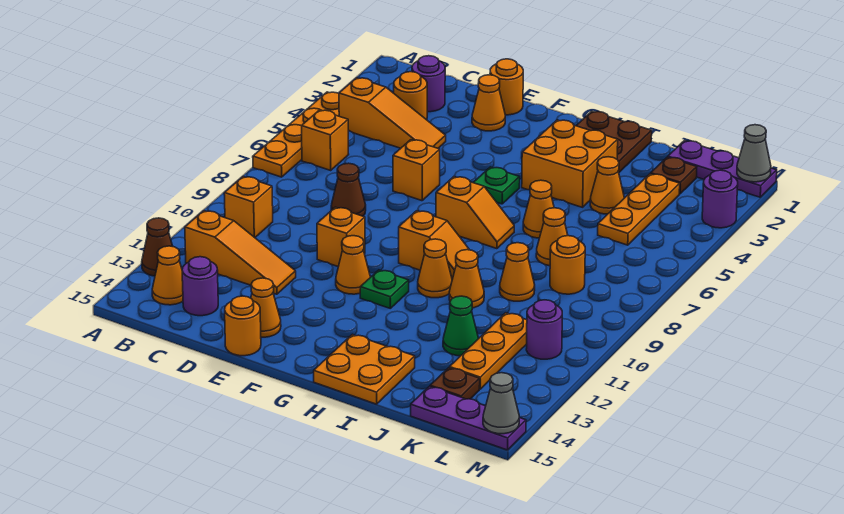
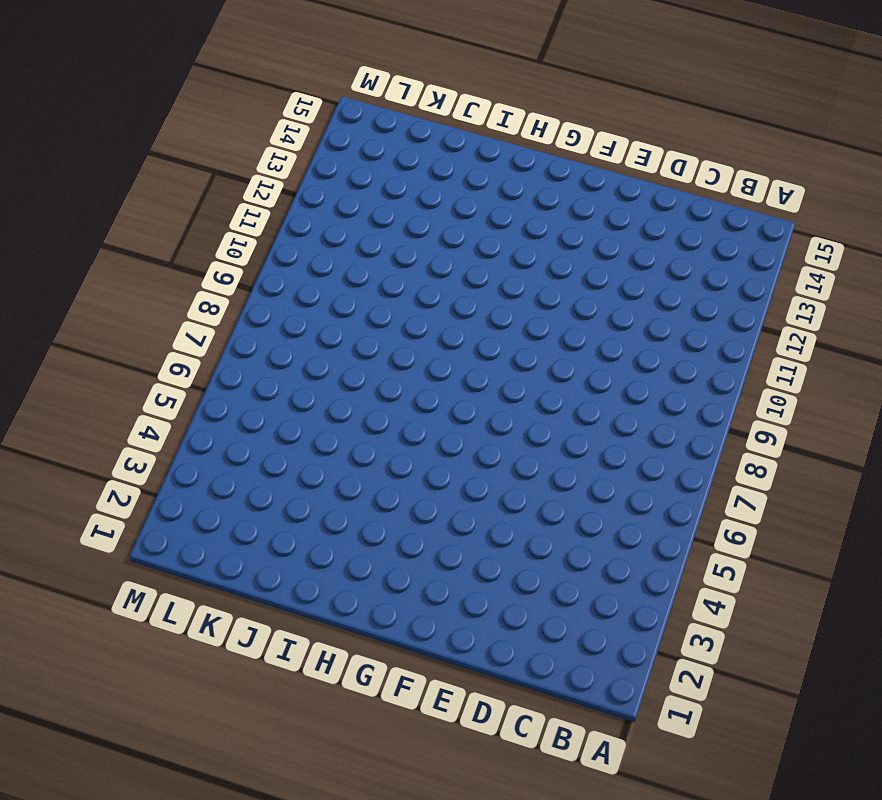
none -> orange plate A4:A7 level 1
none -> brown cone A13 level 1
none -> orange slope B4:D4 level 1 top B
none -> orange brick B6 level 1

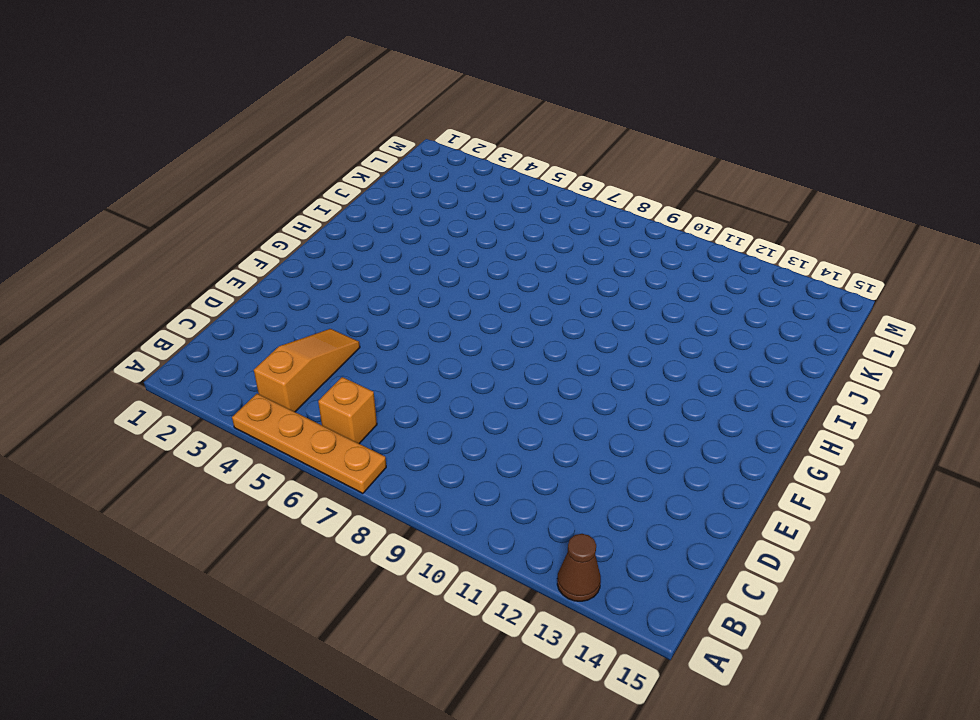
none -> orange brick B10 level 1
none -> orange slope B12:D12 level 1 top B
none -> orange cone B14 level 1
none -> purple round brick C2 level 1

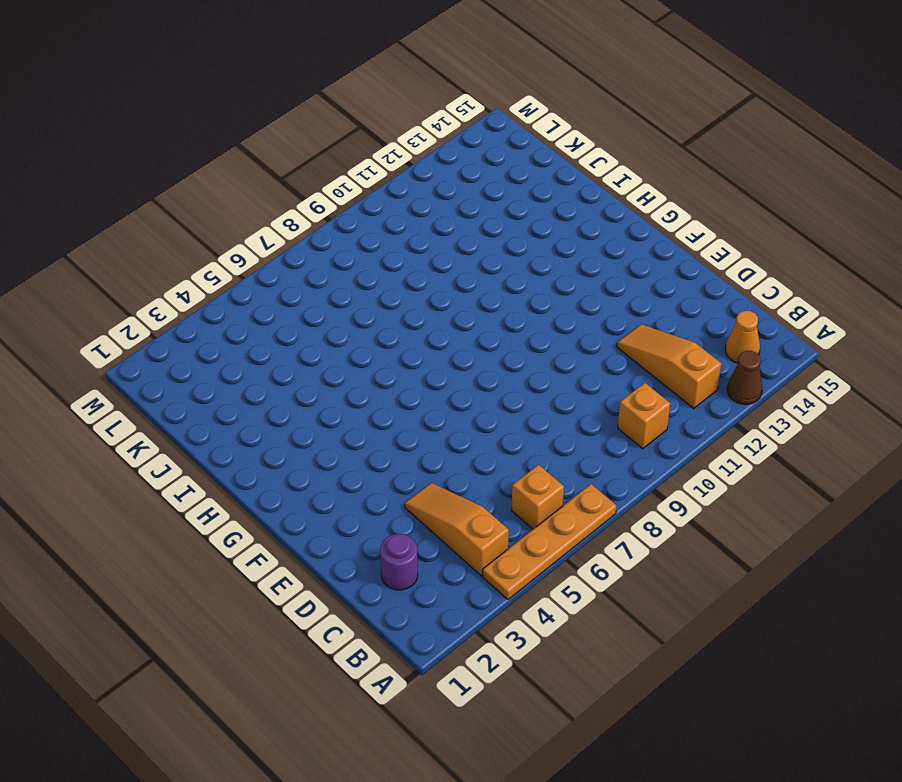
none -> orange round brick C3 level 1
none -> purple round brick C14 level 1
none -> brown cone D8 level 1
none -> orange round brick E1 level 1

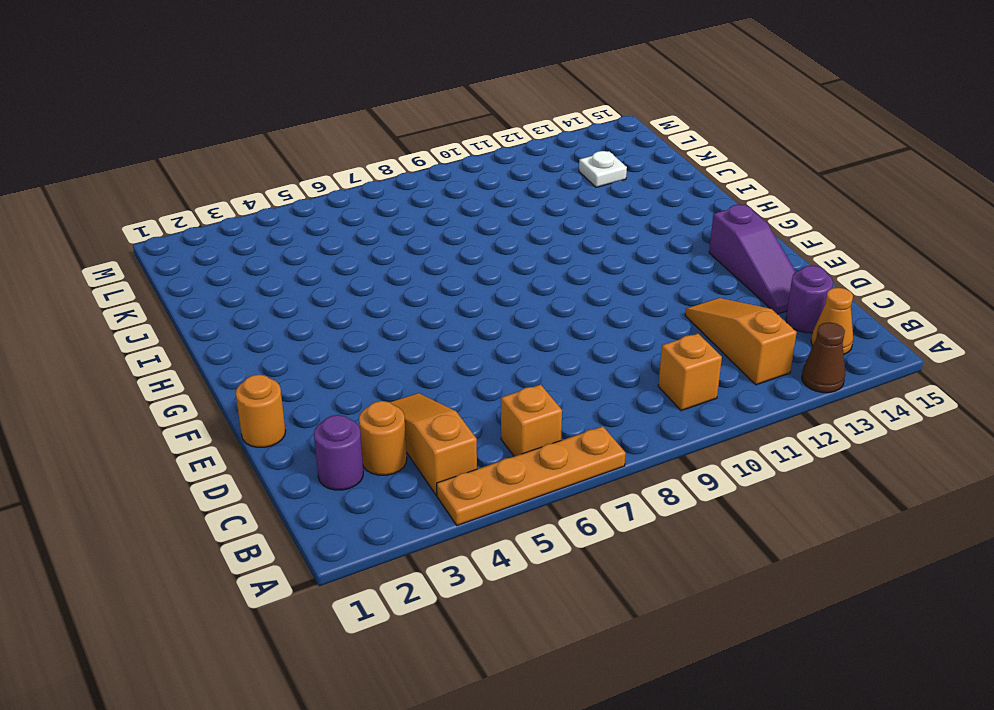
purple slope D14:F14 level 1 top F -> orange cone E14 level 1
white plate K13 level 1 -> orange plate K11:K13 level 1
none -> brown cone D8 level 1
none -> orange cone E2 level 1
none -> orange brick E6 level 1
none -> orange brick E10 level 1

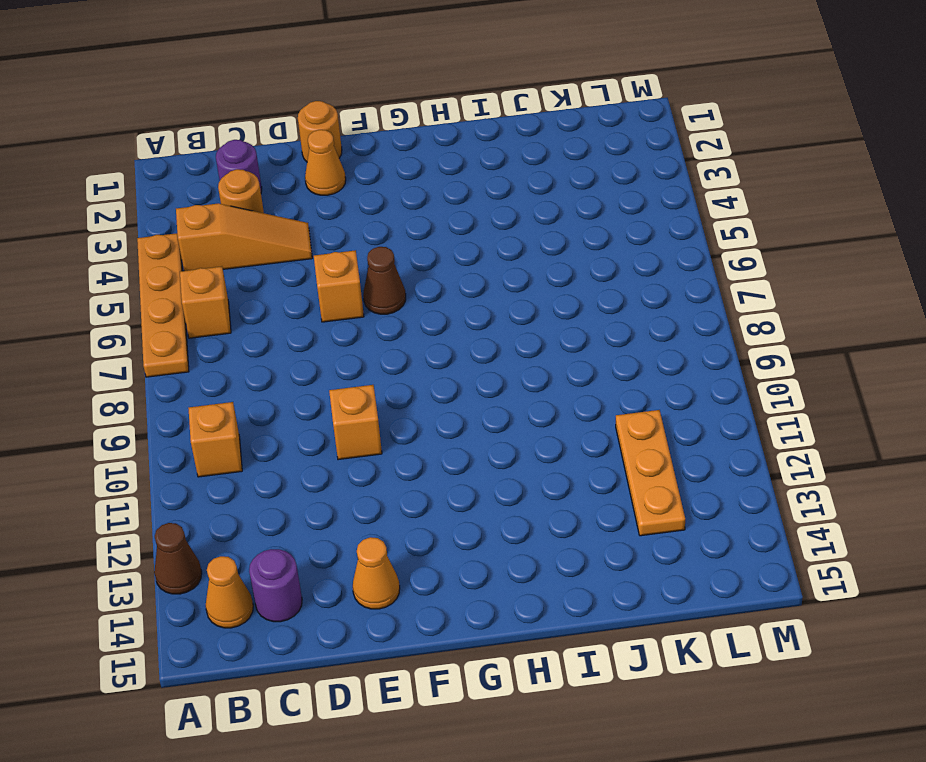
brown cone F6 level 1 -> brown cone D8 level 1
none -> orange slope B12:D12 level 1 top B
none -> orange round brick E15 level 1
none -> orange cone F11 level 1
none -> green plate G5 level 1

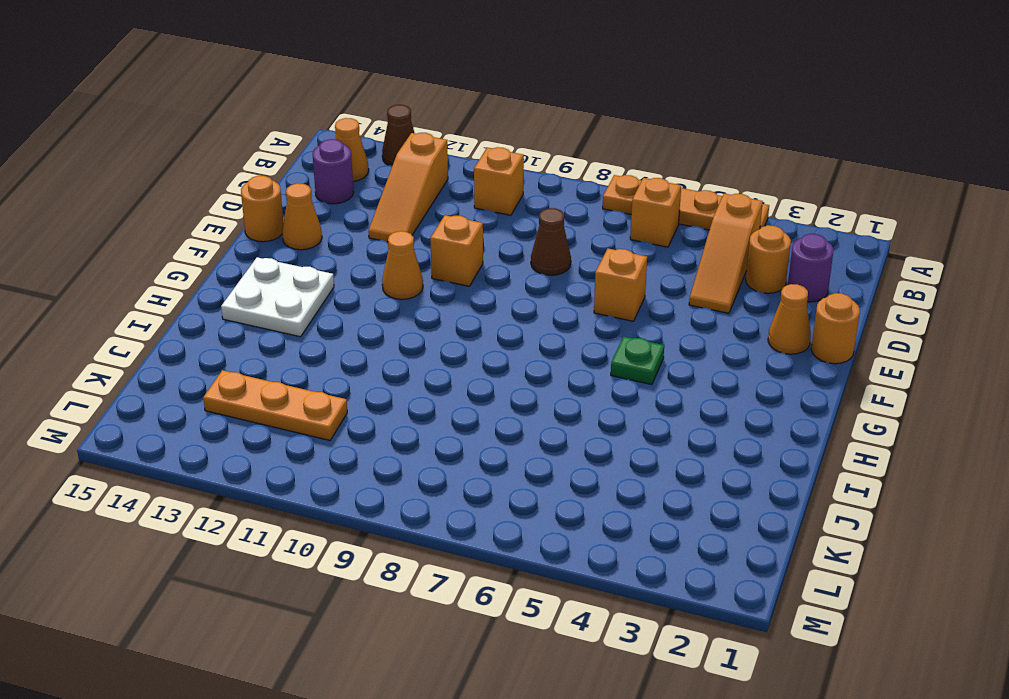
white plate G13:H14 level 1 -> orange plate H14:I15 level 1
none -> orange slope G7:H7 level 1 top G
none -> orange slope G9:H9 level 1 top G
none -> green plate G11 level 1
none -> brown plate H1:I2 level 1

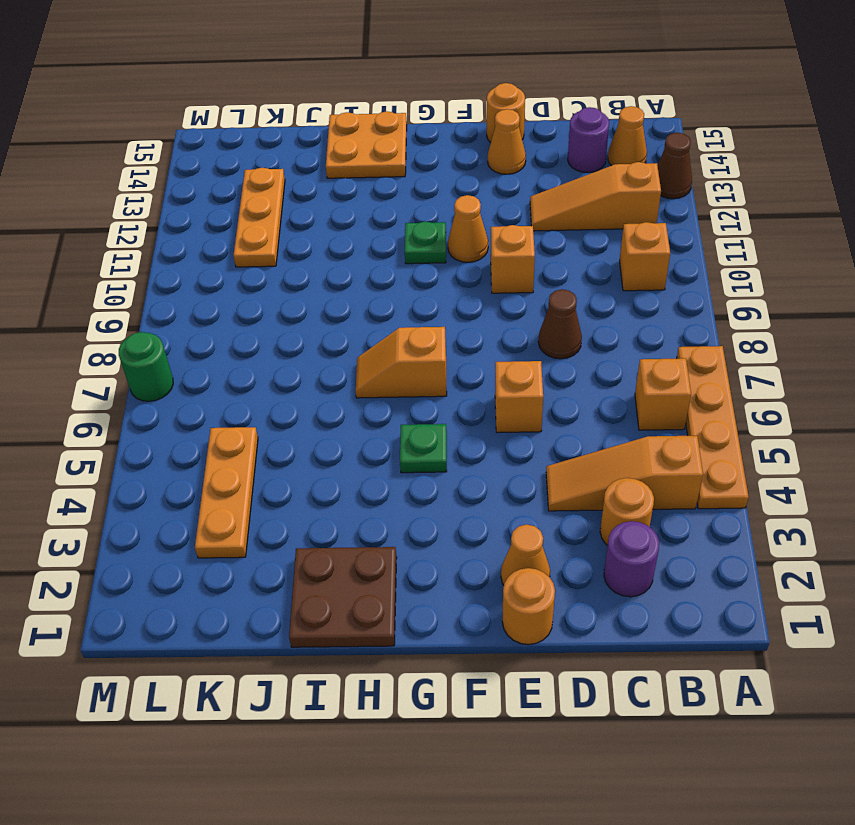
green round brick M7 level 1 -> none
none -> orange slope G9:H9 level 1 top G
none -> orange brick H3:I4 level 1
none -> orange cone H10 level 1
none -> orange cone I6 level 1

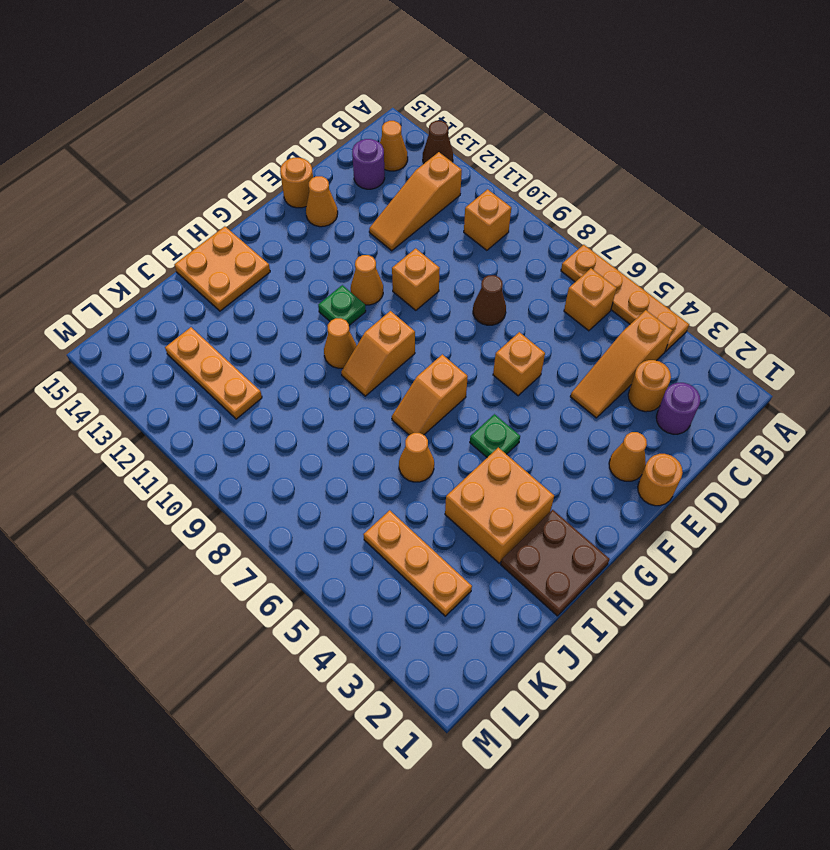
none -> orange cone I10 level 1
none -> orange cone J4 level 1
none -> orange cone J7 level 1
none -> orange cone J9 level 1

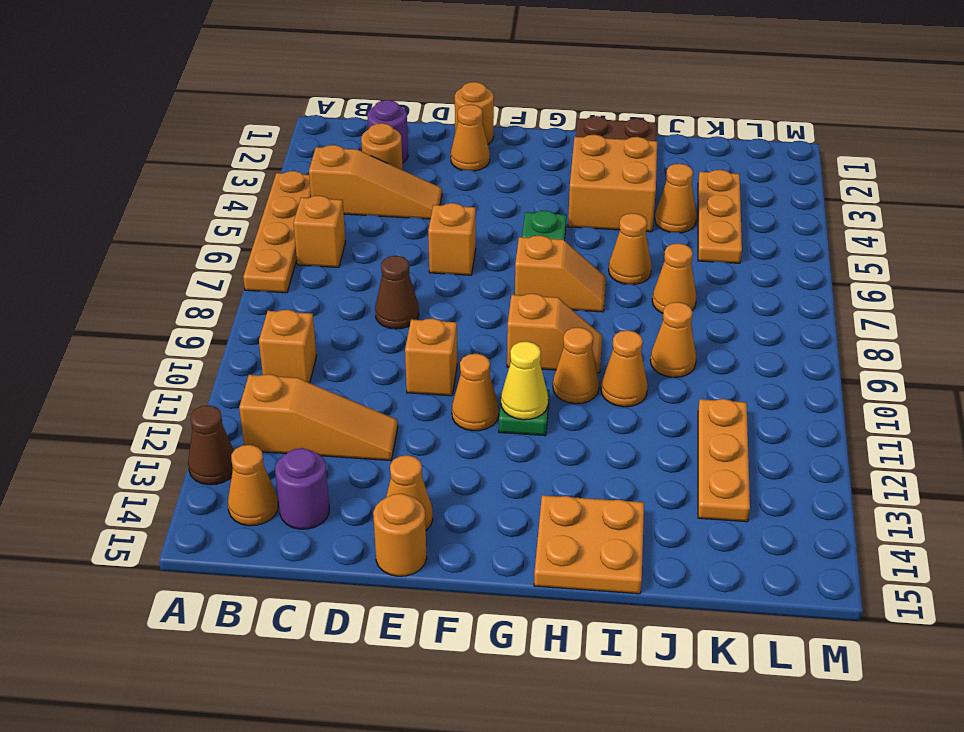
yellow cone G11 level 2 -> none
none -> green cone J12 level 1
none -> purple plate K1:M1 level 1
none -> brown plate K2 level 1
none -> orange round brick K8 level 1

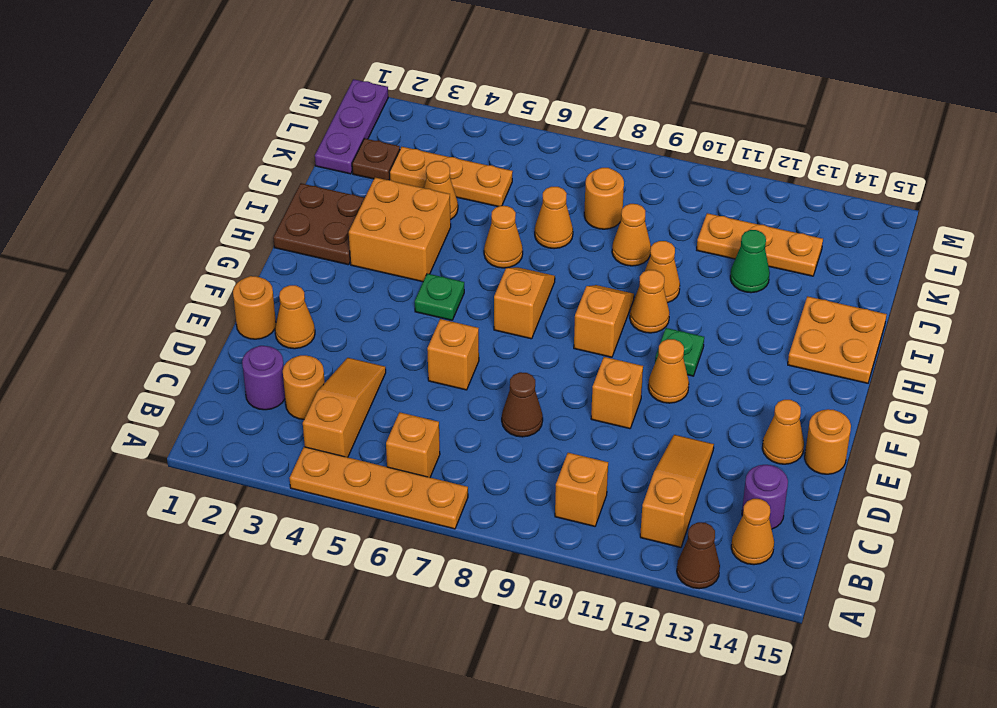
none -> brown plate K14 level 1
none -> purple plate K15:M15 level 1
none -> purple round brick L11 level 1
none -> purple round brick M3 level 1

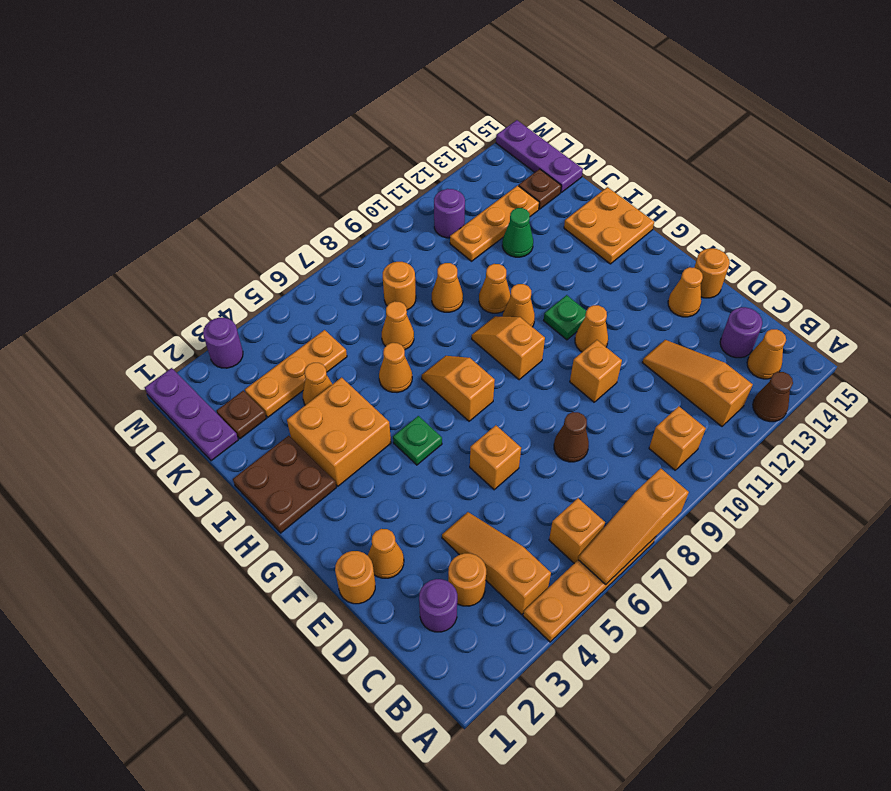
orange slope A6:A8 level 2 top 8 -> none
none -> grey cone M1 level 2
none -> grey cone M15 level 2

